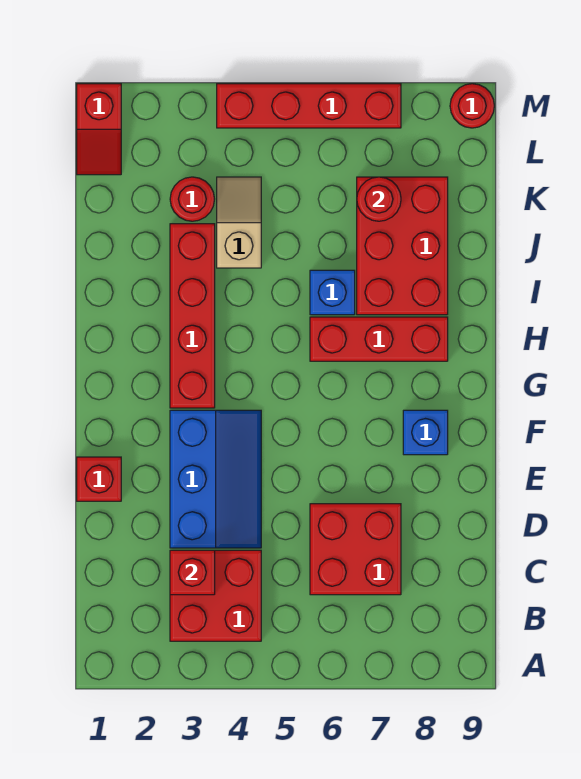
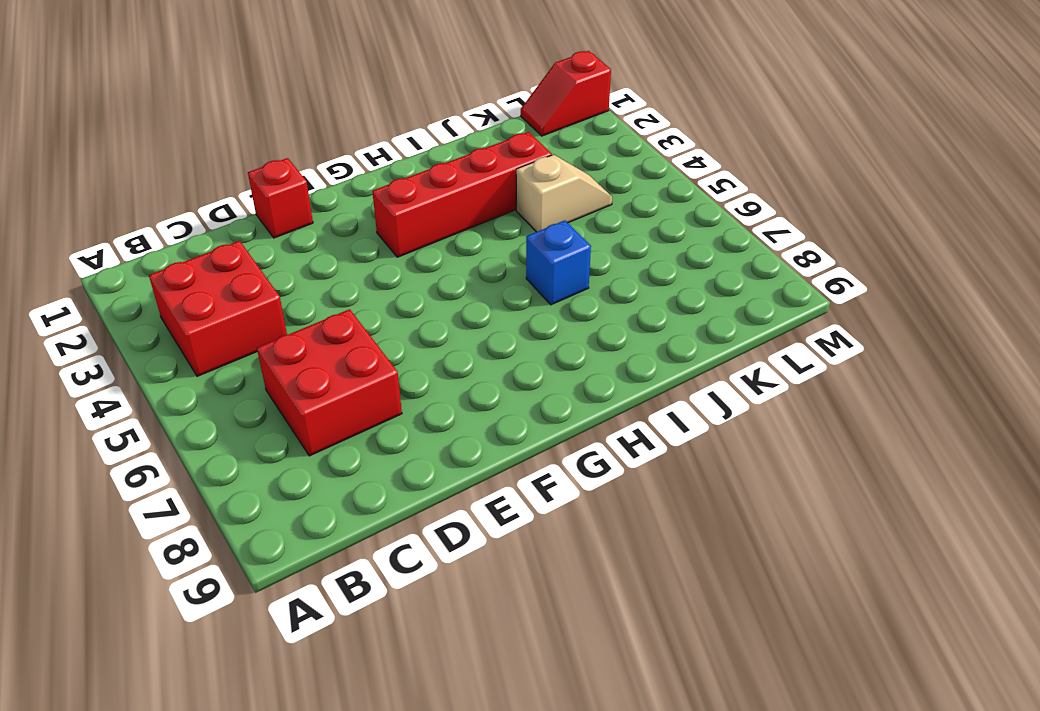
none -> blue slope D3:F4 level 1 top 3
none -> blue brick F8 level 1
none -> red brick H6:H8 level 1

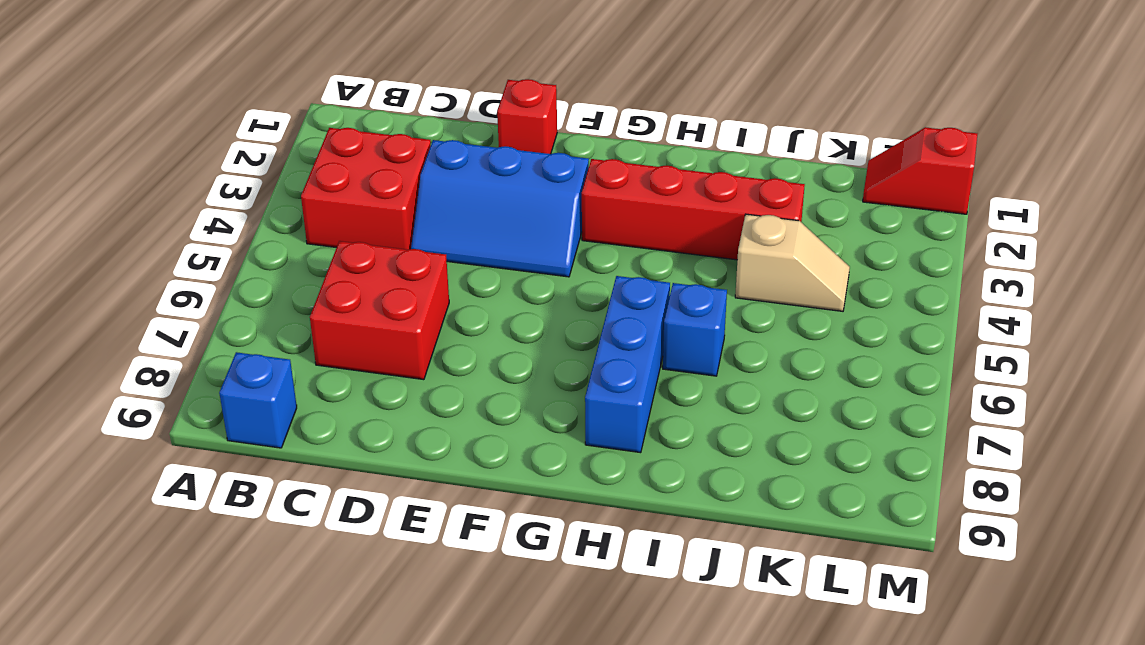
blue brick B9 level 1 -> blue brick F8 level 1
blue brick H6:H8 level 1 -> red brick H6:H8 level 1
none -> red brick I7:K8 level 1
none -> red round brick K3 level 1
none -> red brick M4:M7 level 1

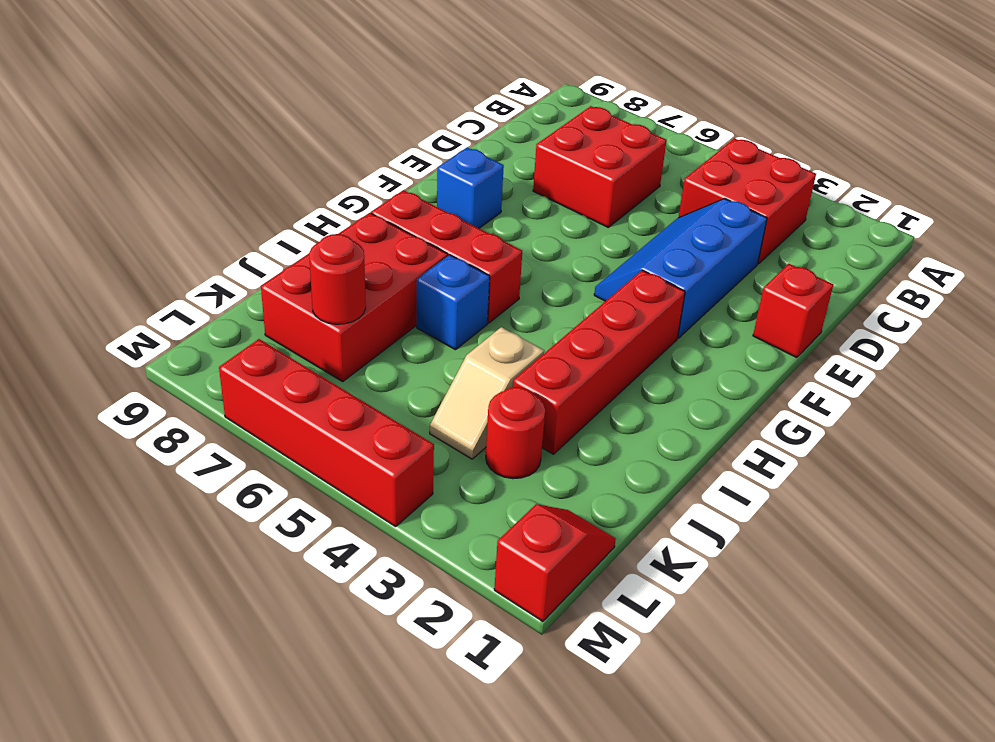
none -> red round brick M9 level 1
none -> red brick C3 level 2

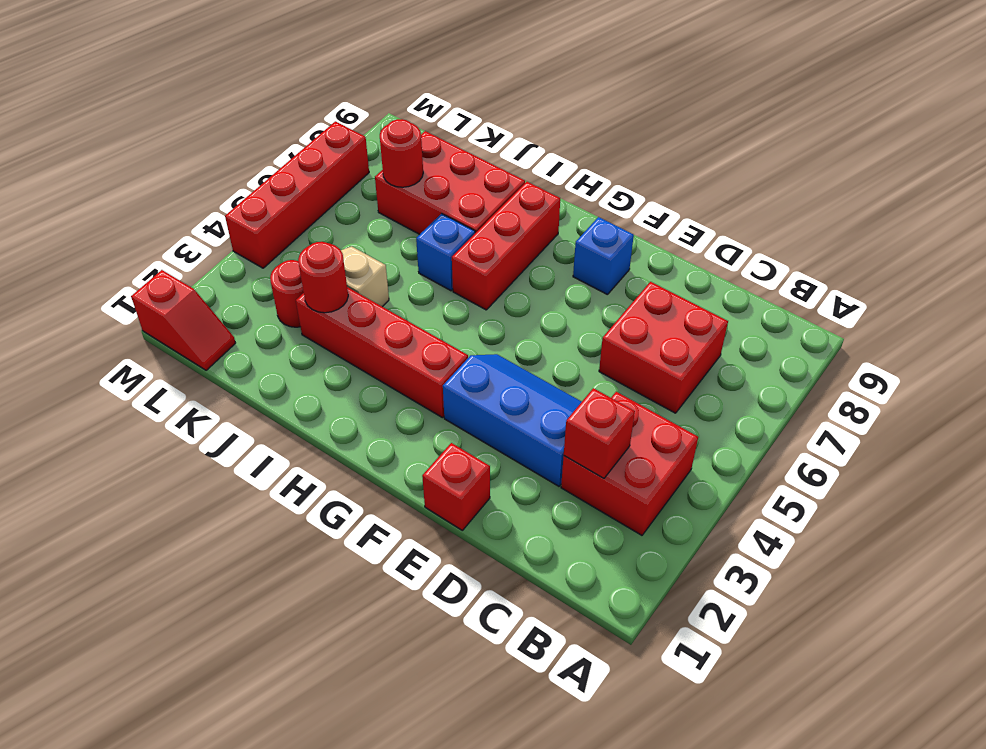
red round brick J3 level 2 -> red round brick M9 level 1

